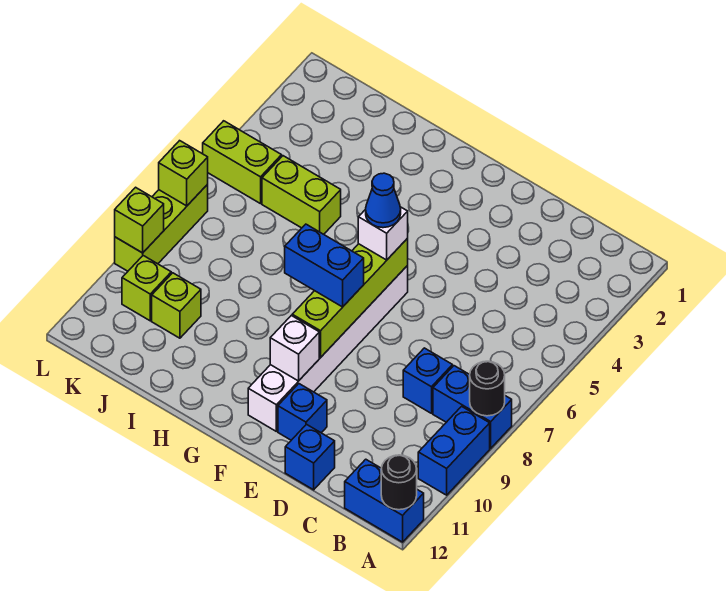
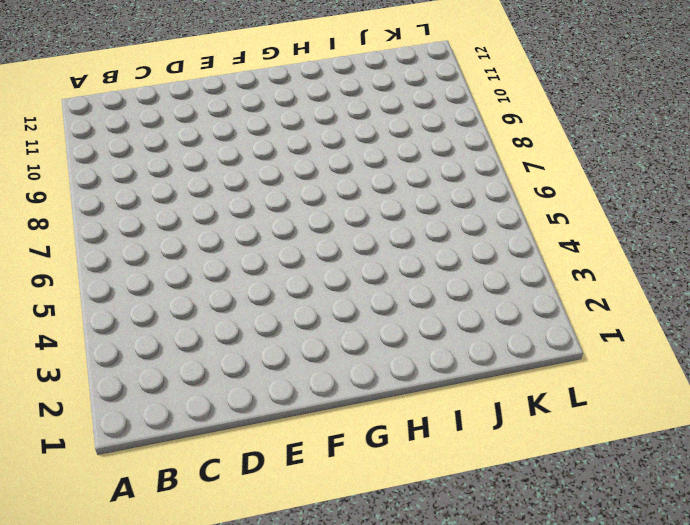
none -> blue brick A8:B8 level 1
none -> blue brick A9:A10 level 1
none -> blue brick A12:B12 level 1

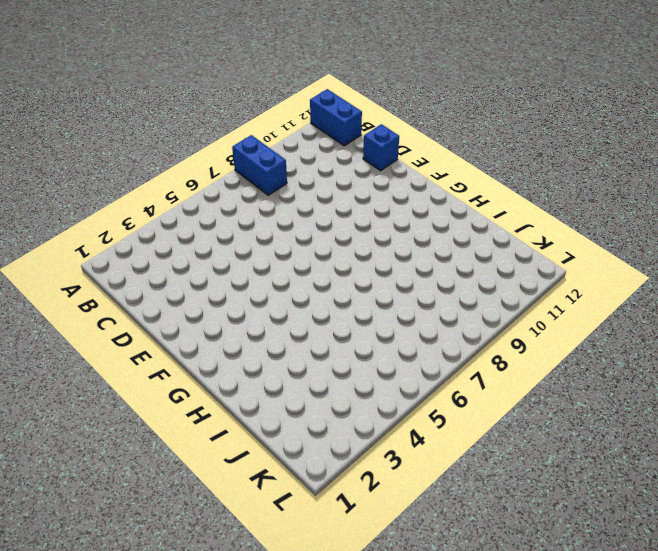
none -> blue brick A9:A10 level 1
none -> blue brick C8 level 1
none -> blue brick E11 level 1

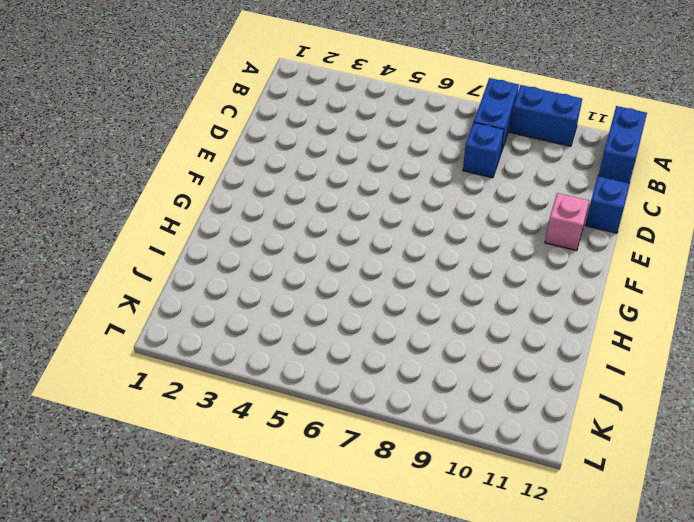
pink brick E11 level 1 -> blue brick E11 level 1
none -> white brick F6:F11 level 1
none -> lime brick I5:J5 level 1
none -> lime brick J10 level 1

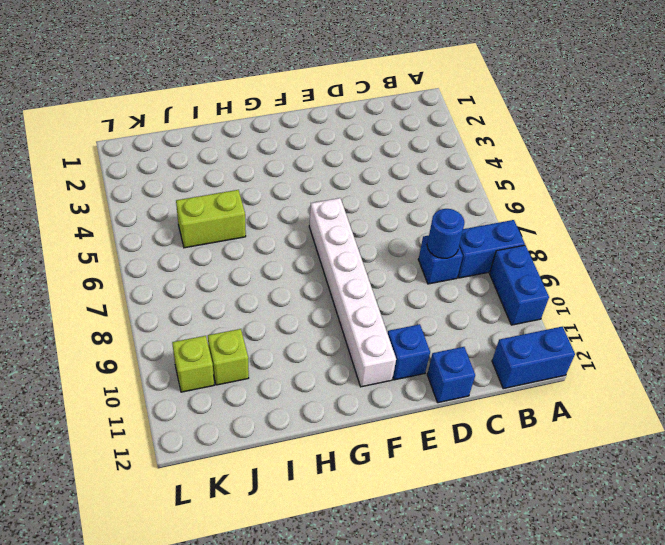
blue round brick C8 level 2 -> none
none -> lime brick K5:L5 level 1
none -> lime brick L7:L9 level 1
none -> black round brick A8 level 2

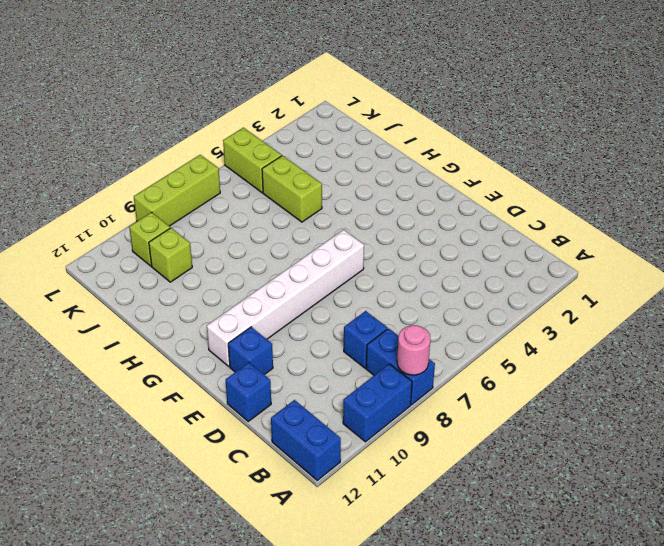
pink round brick A8 level 2 -> black round brick A8 level 2
none -> black round brick A12 level 2
none -> lime brick F6:F9 level 2
none -> white brick F10 level 2

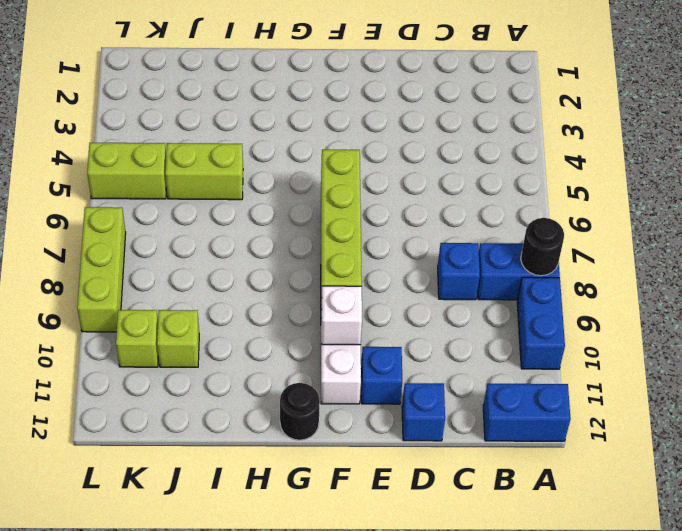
black round brick G12 level 1 -> black round brick A12 level 2
none -> lime brick L7 level 2
none -> lime brick L9 level 2
none -> white brick F6 level 3

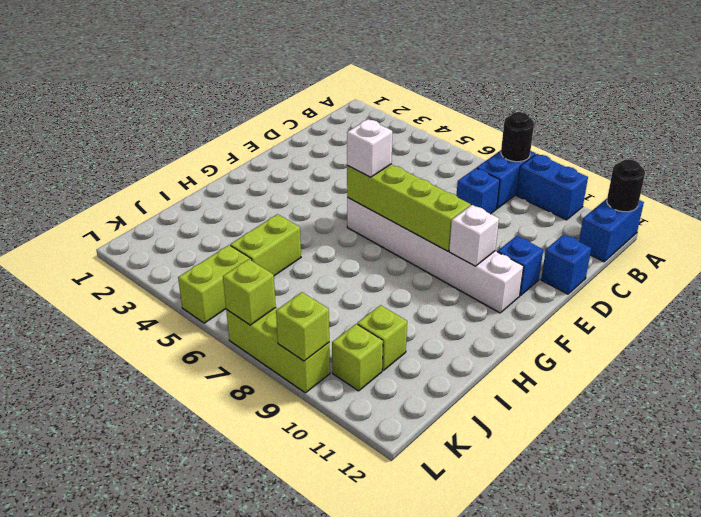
none -> blue brick F8:G8 level 3
none -> blue cone F6 level 4

